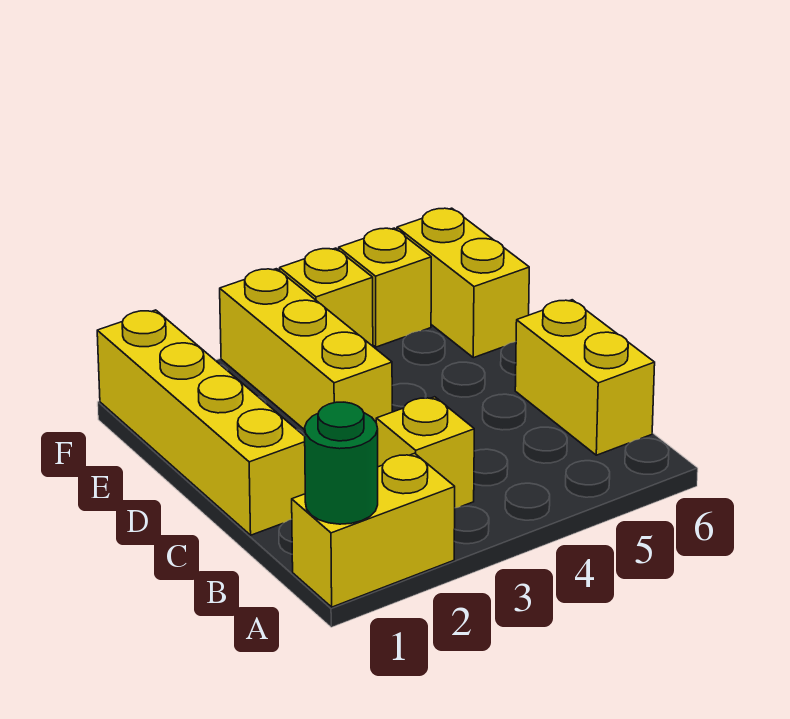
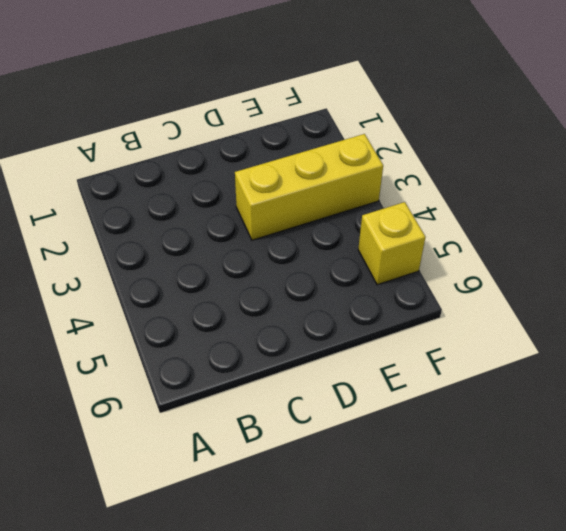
none -> yellow brick A1:A2 level 1
none -> yellow brick B3 level 1

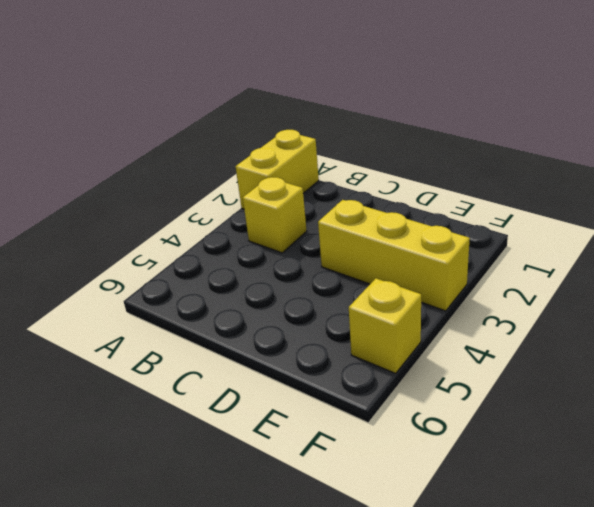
none -> yellow brick B6:C6 level 1
none -> yellow brick C1:F1 level 1

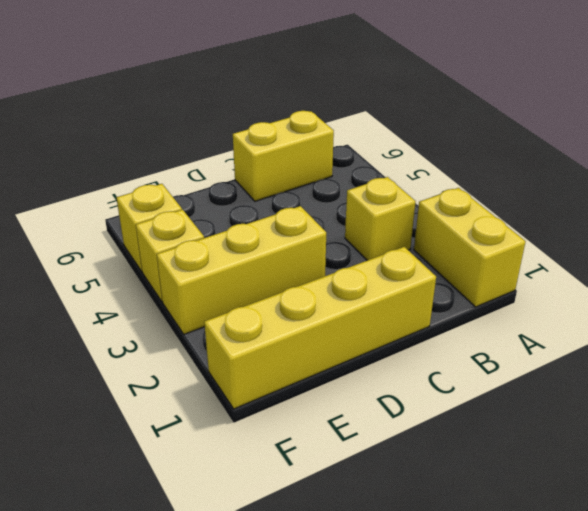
none -> yellow brick E6:F6 level 1
none -> green round brick A1 level 2

